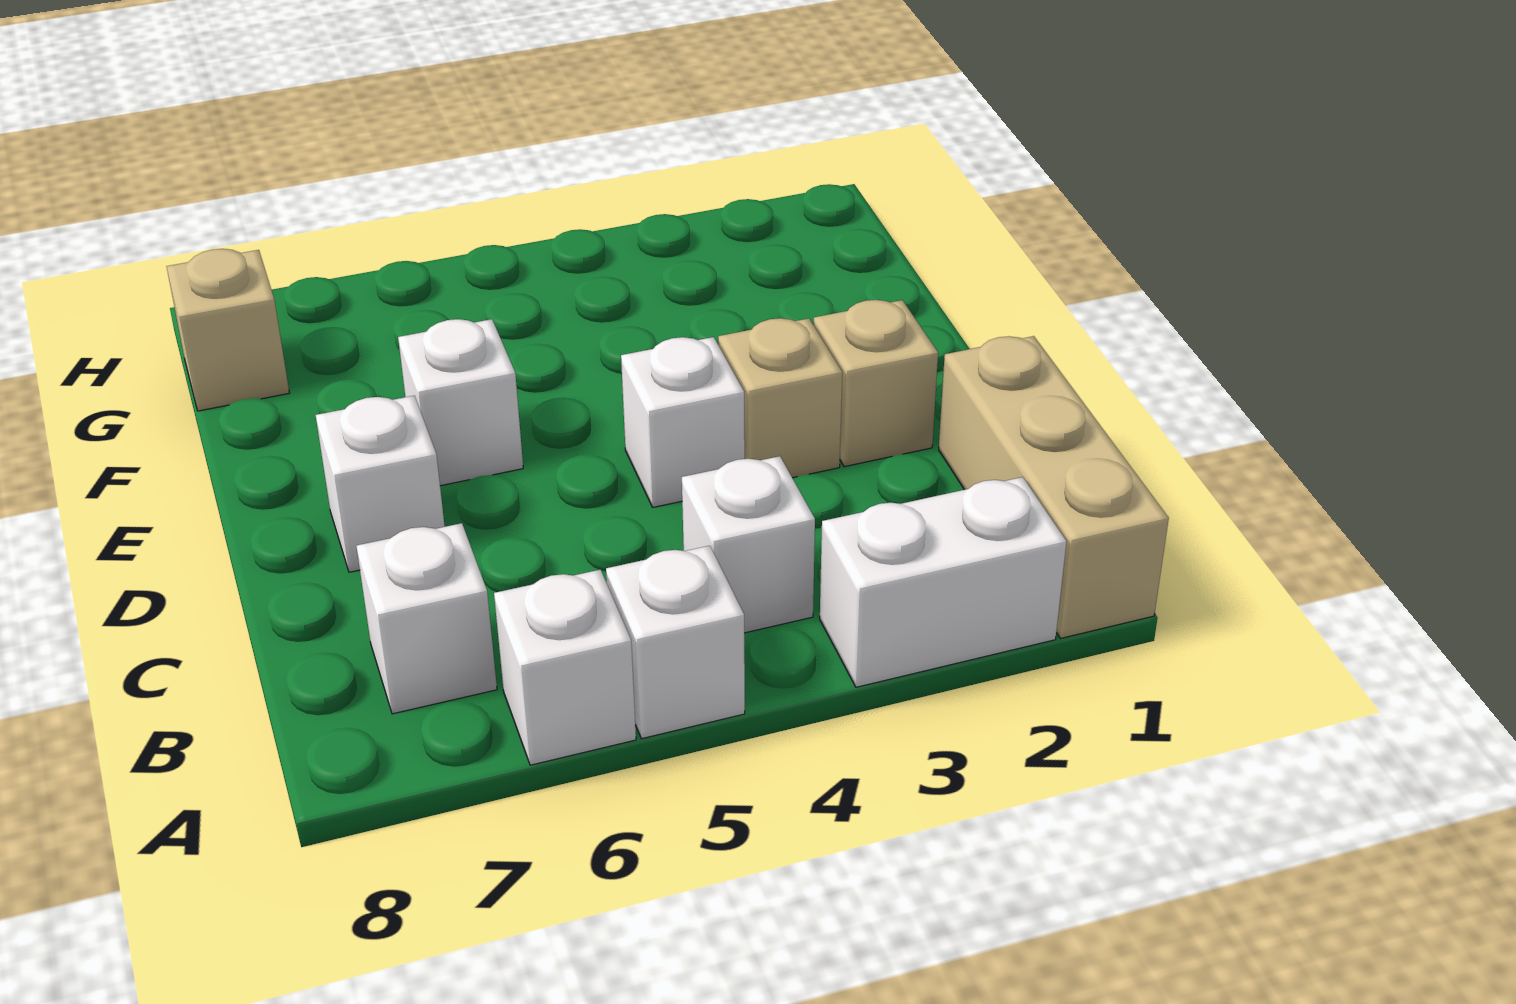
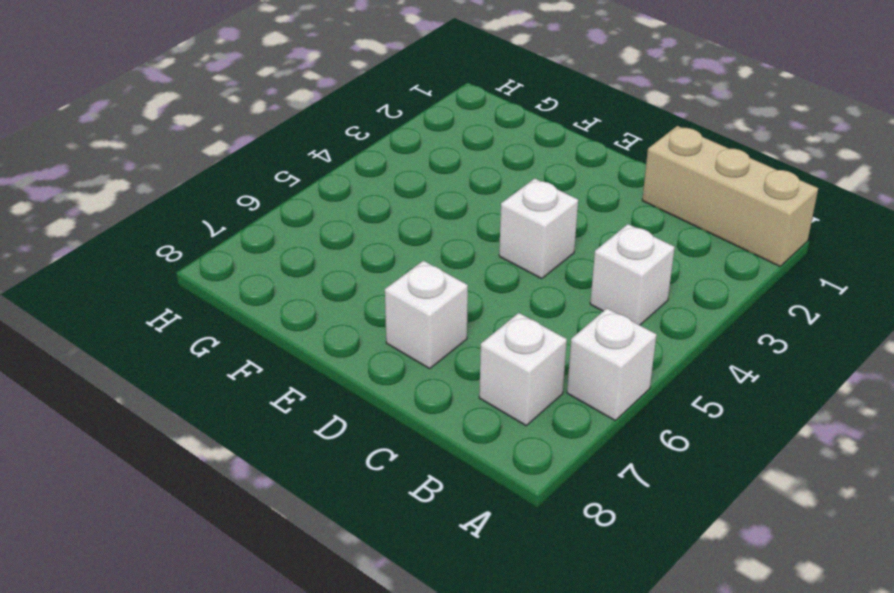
none -> white brick A2:A3 level 1
none -> white brick A5 level 1
none -> tan brick D2 level 1

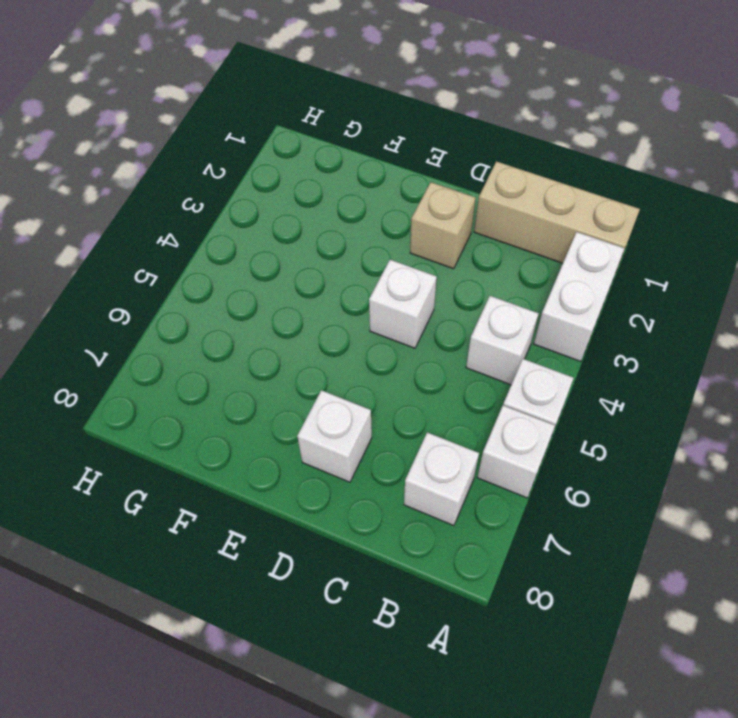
none -> tan brick D3 level 1
none -> white brick E6 level 1
none -> tan brick G8 level 1

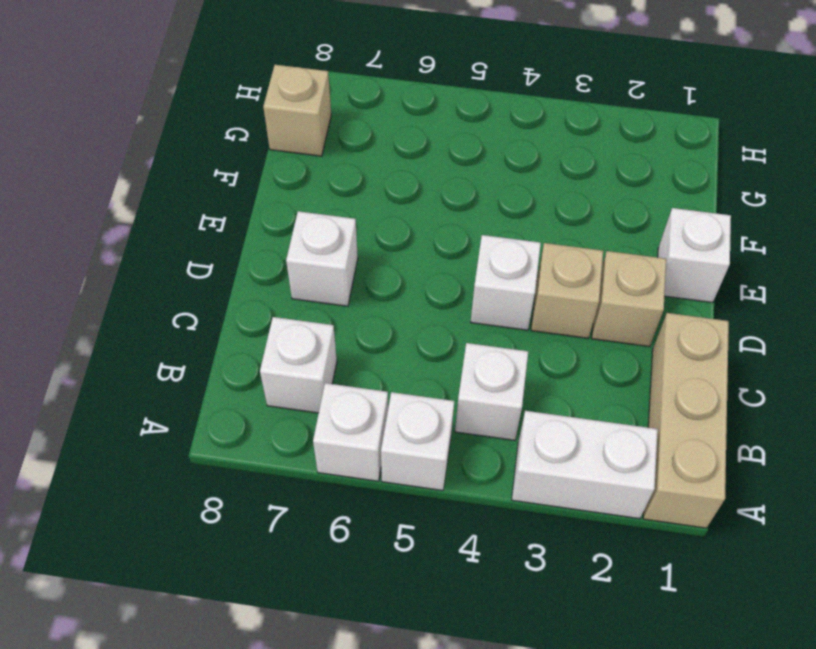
white brick E1 level 1 -> white brick E6 level 1

